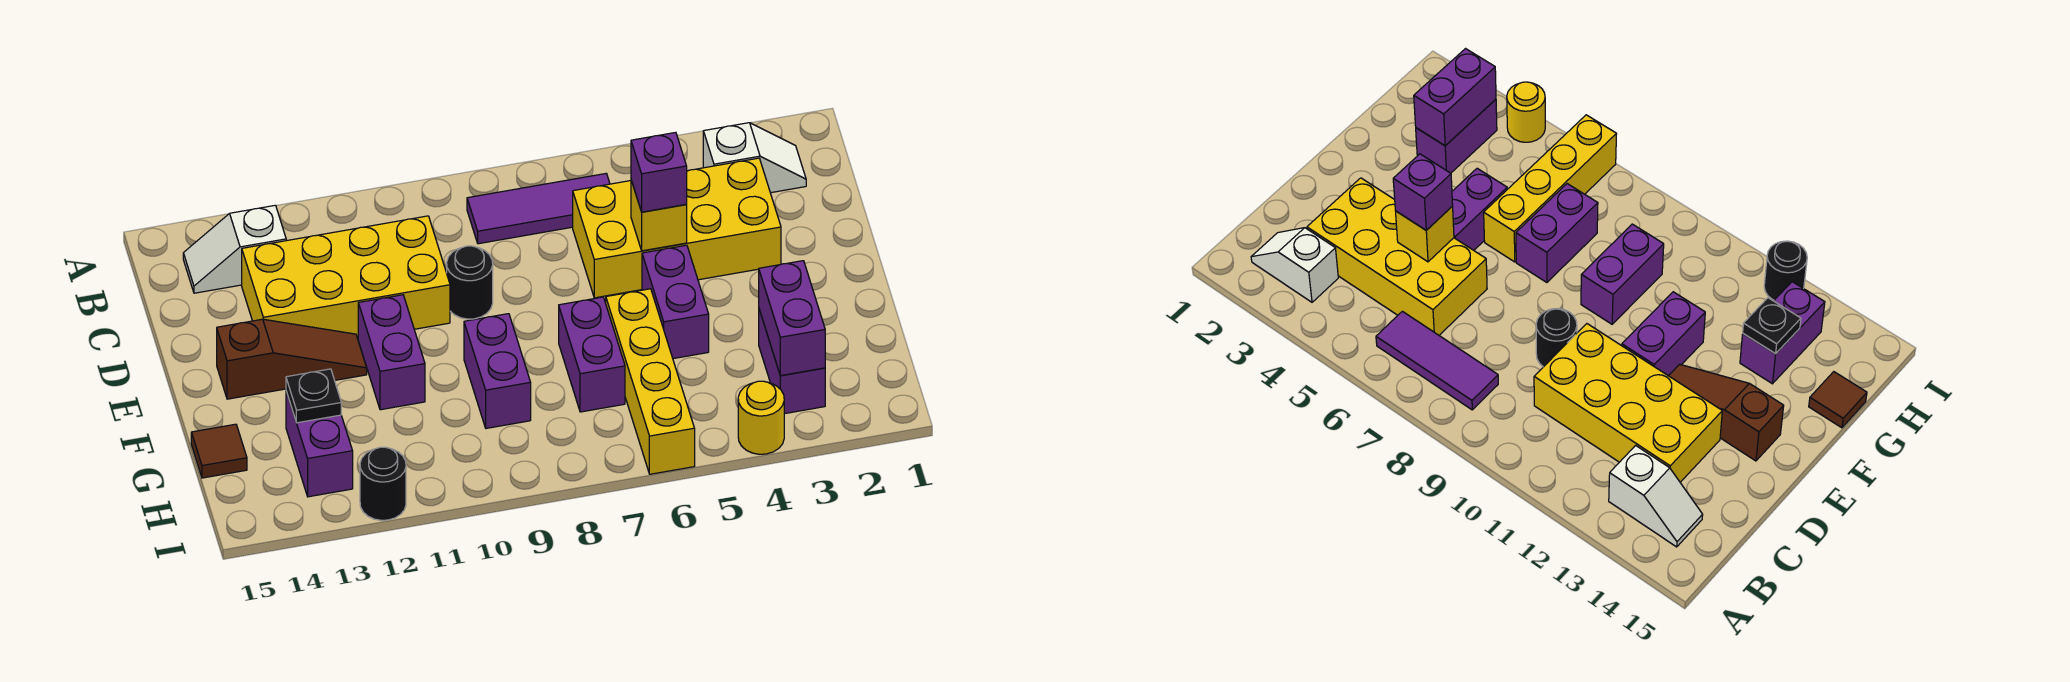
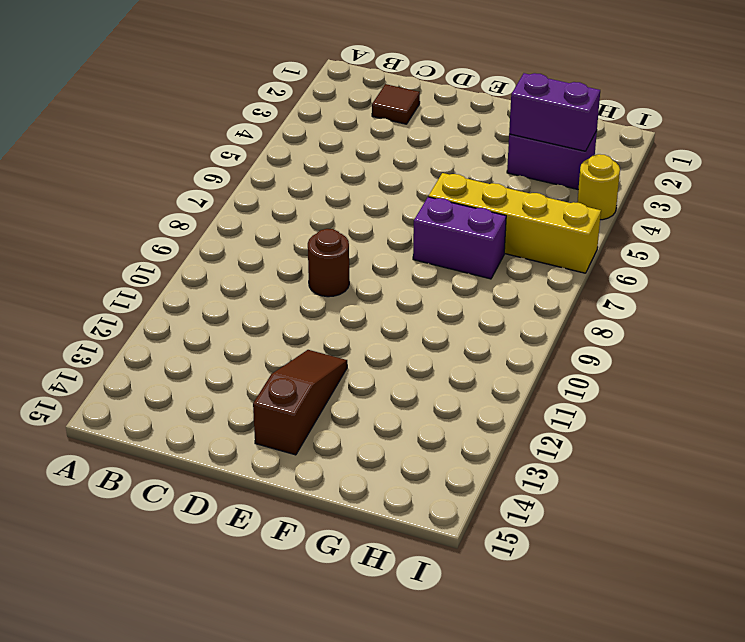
brown tile C2 level 1 -> brown tile G15 level 1
brown round brick D9 level 1 -> black round brick D9 level 1
none -> white slope B2:B3 level 1 top 3
none -> purple tile B6:B8 level 1
none -> white slope B13:B14 level 1 top 13

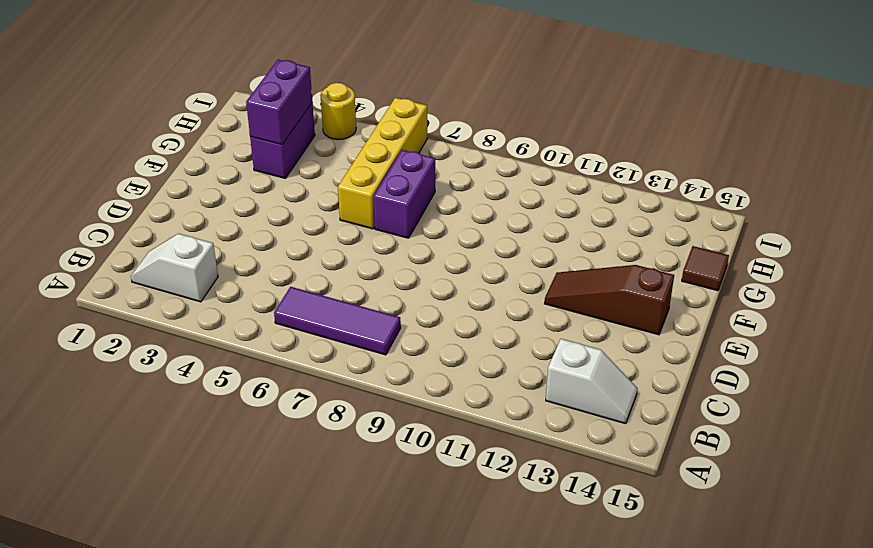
none -> yellow brick C3:D6 level 1
none -> yellow brick C10:D13 level 1
none -> black round brick D9 level 1

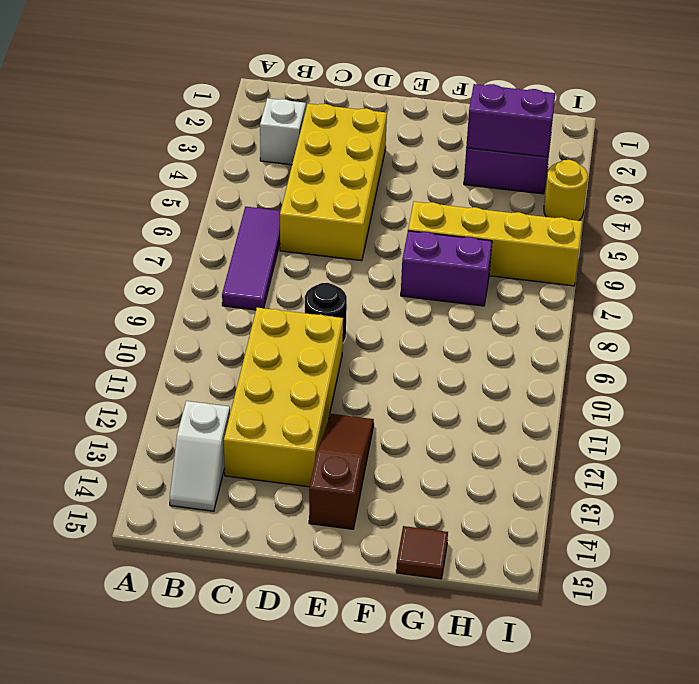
none -> purple brick E5:F5 level 1
none -> purple brick E11:F11 level 1
none -> purple brick F9:G9 level 1

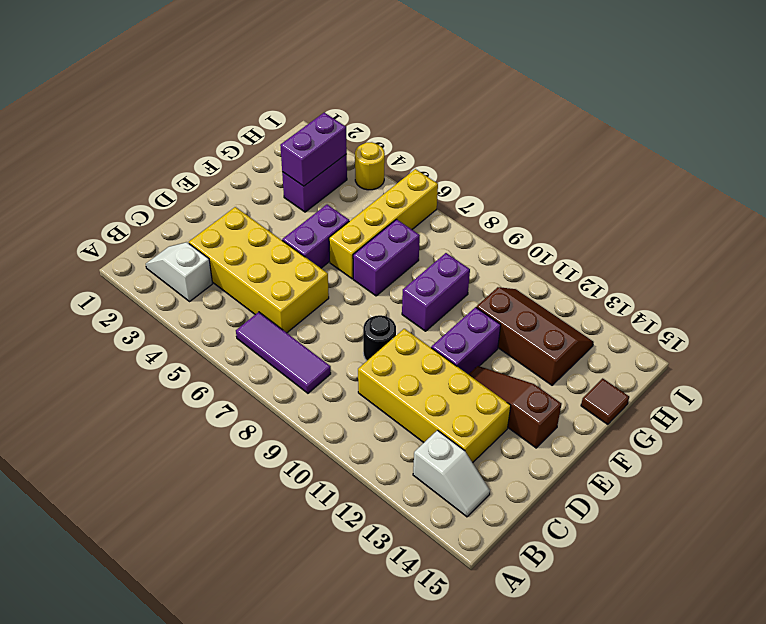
brown slope G11:H13 level 1 top G -> purple brick G13:H13 level 1
none -> black round brick I12 level 1
none -> yellow brick D5 level 2
none -> black plate G13 level 2

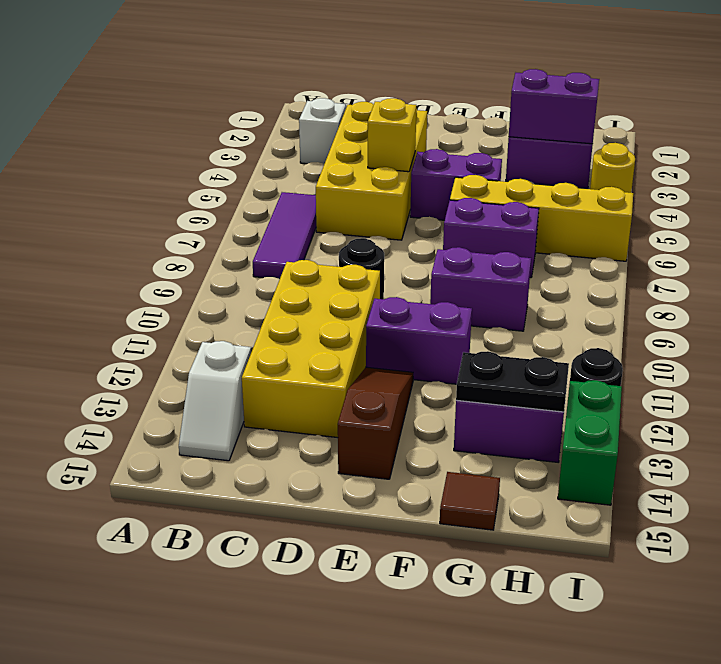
black plate G13:H13 level 2 -> black plate G13 level 2
green brick I13:I14 level 1 -> none
none -> purple brick D5 level 3

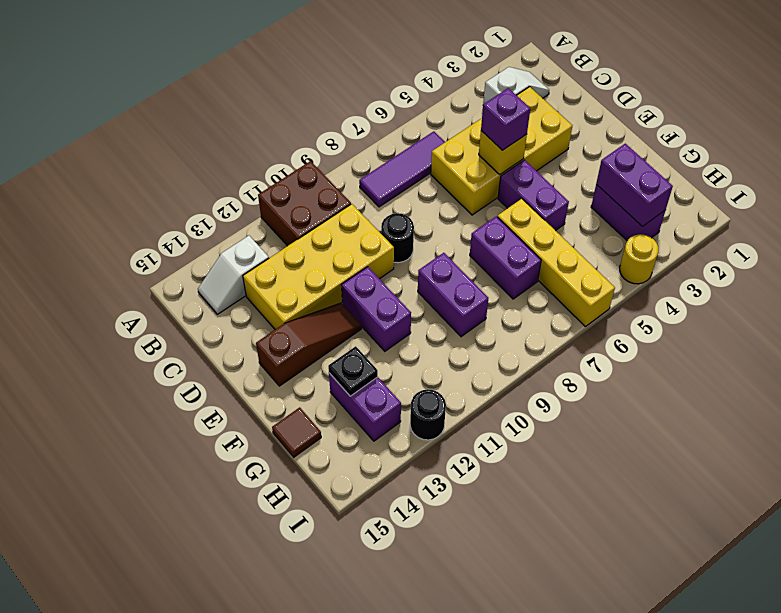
brown brick A10:B11 level 1 -> none

